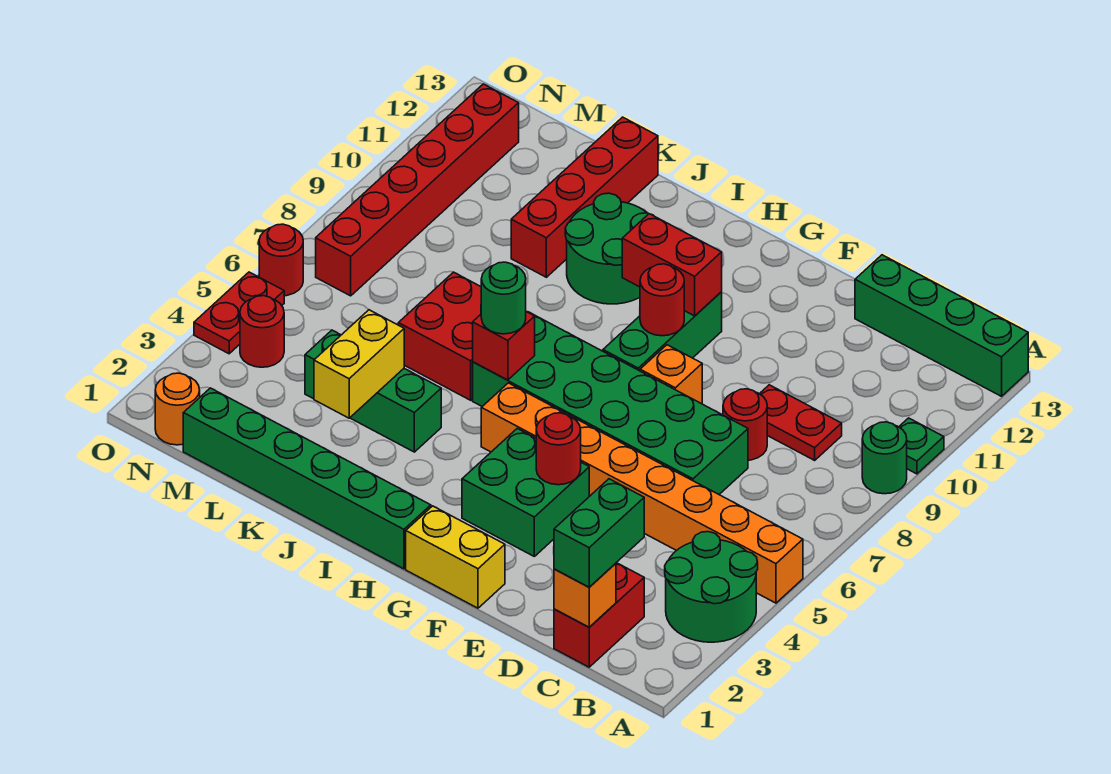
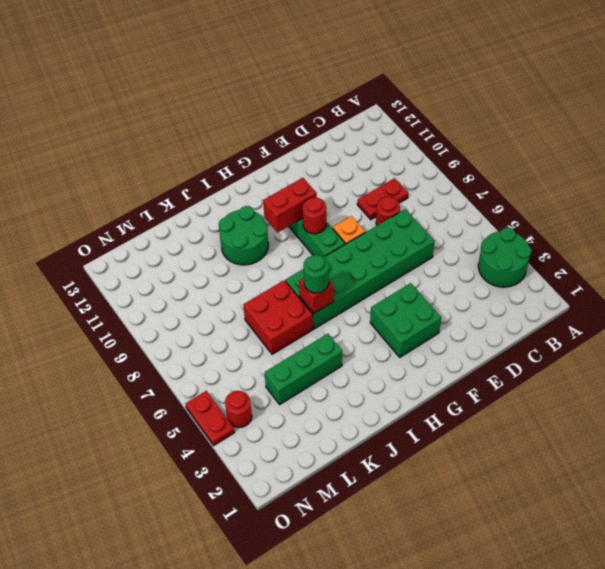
none -> orange brick A5:H5 level 1
none -> green round brick A9 level 1
none -> green plate A10 level 1
none -> green brick A13:D13 level 1

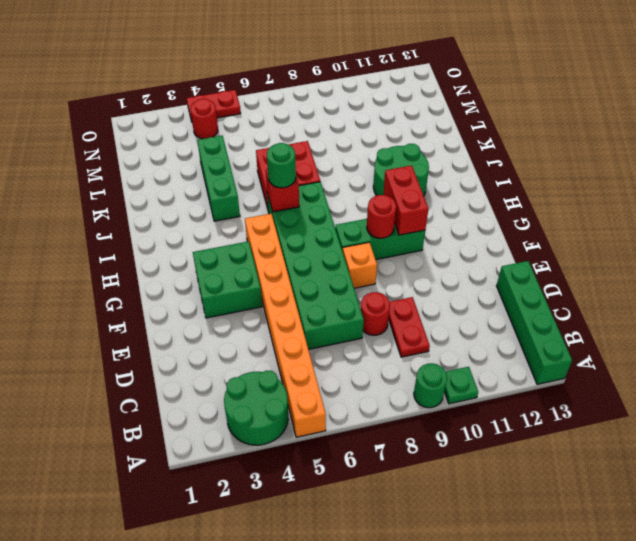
none -> red brick C1:C2 level 1
none -> yellow brick F1:G1 level 1
none -> green brick H1:M1 level 1
none -> red brick K10:K13 level 1

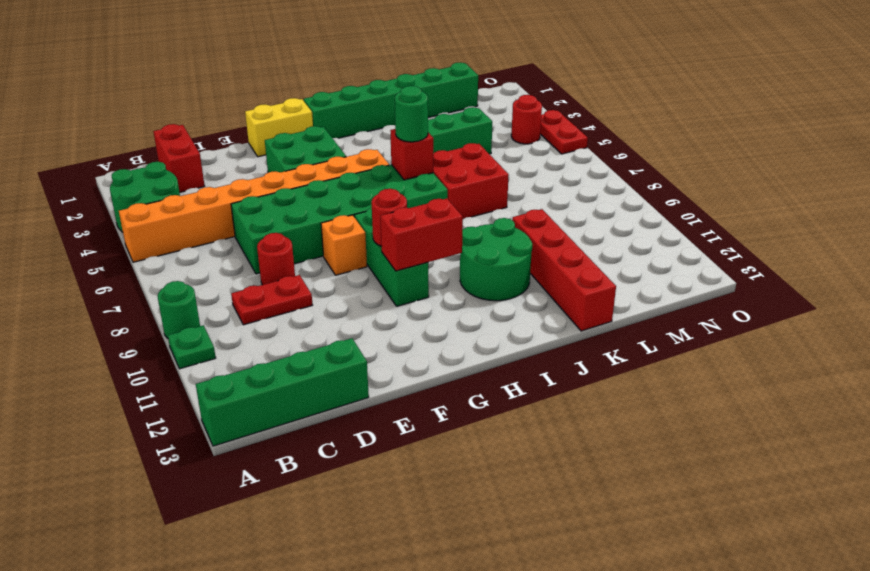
none -> orange round brick N1 level 1
none -> red brick N7:N12 level 1
none -> red round brick O6 level 1
none -> orange brick C1 level 2

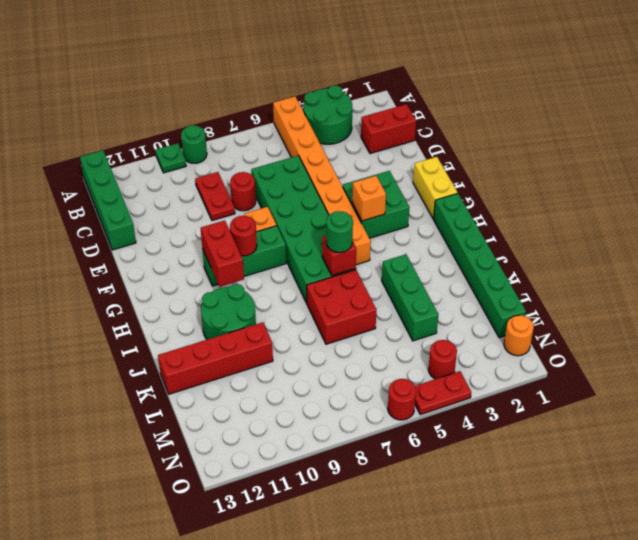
orange brick G4 level 2 -> orange brick C1 level 2
none -> red brick N7:N12 level 1
none -> red round brick F4 level 2
none -> yellow brick K3:K4 level 2
none -> green brick C1:C2 level 3

